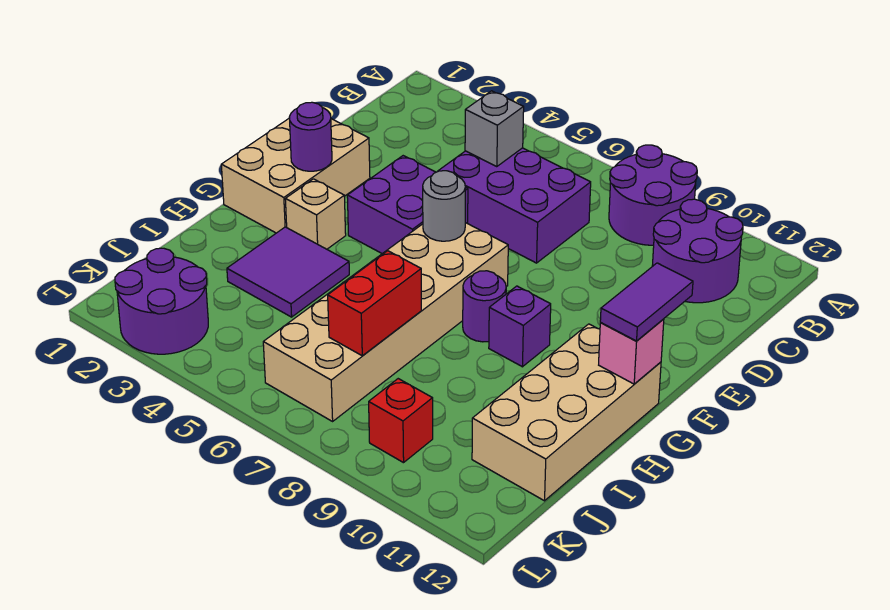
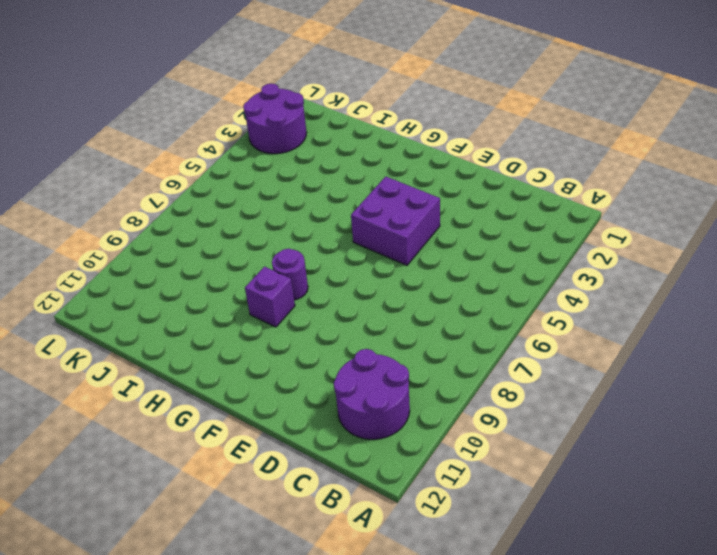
none -> purple round brick A8:B9 level 1
none -> purple brick C5:D7 level 1
none -> tan brick E1:G2 level 1

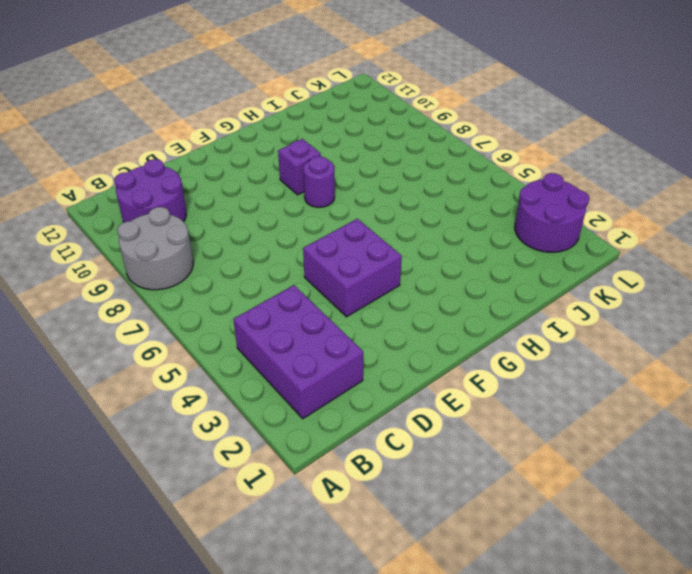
grey round brick A8:B9 level 1 -> purple round brick A8:B9 level 1
purple brick B2:C4 level 1 -> purple brick C5:D7 level 1
none -> tan brick E1:G2 level 1
none -> tan brick F6:K7 level 1
none -> tan brick G3 level 1

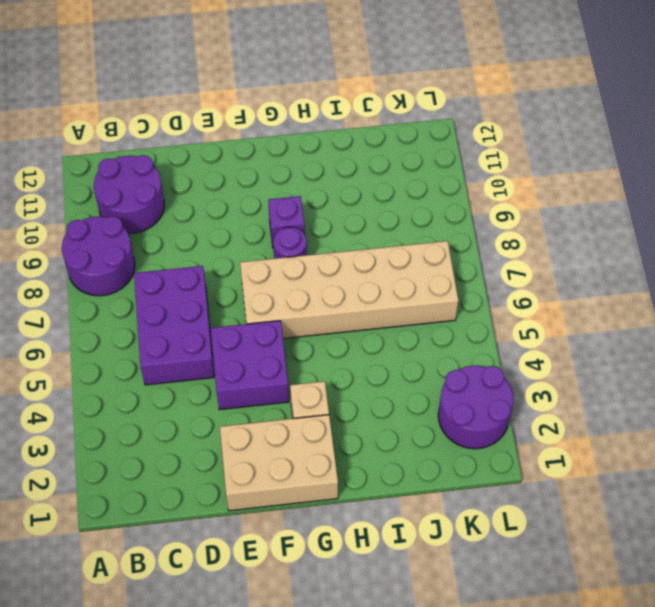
none -> tan brick G11:J12 level 1
none -> purple tile H3:I4 level 1
none -> red brick K9 level 1

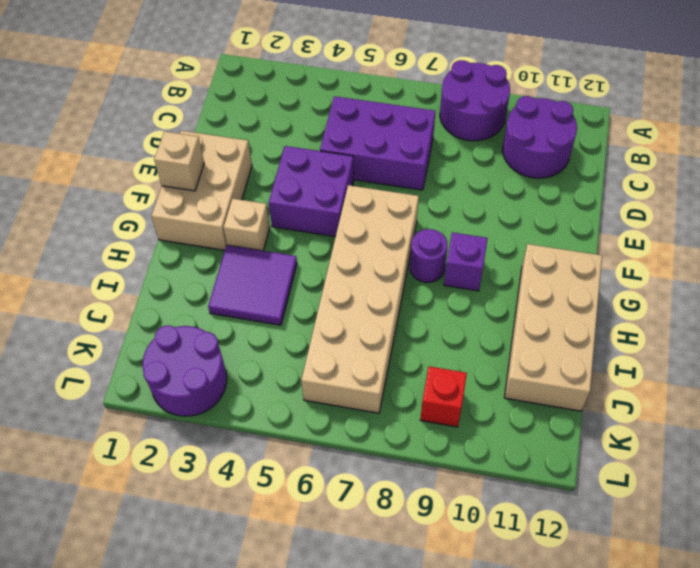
tan brick F1 level 2 -> none
none -> grey brick C5 level 2
none -> purple round brick F2 level 2
none -> grey round brick F6 level 2

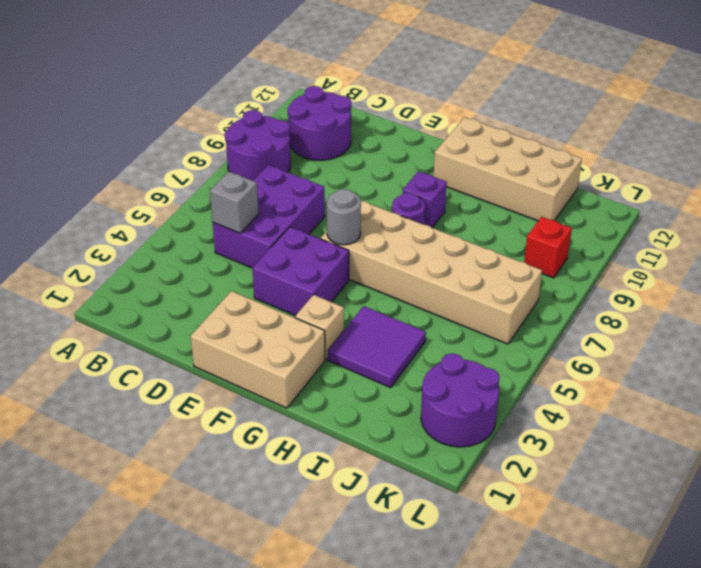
none -> purple round brick F2 level 2
none -> pink brick G12 level 2
none -> red brick I7:J7 level 2

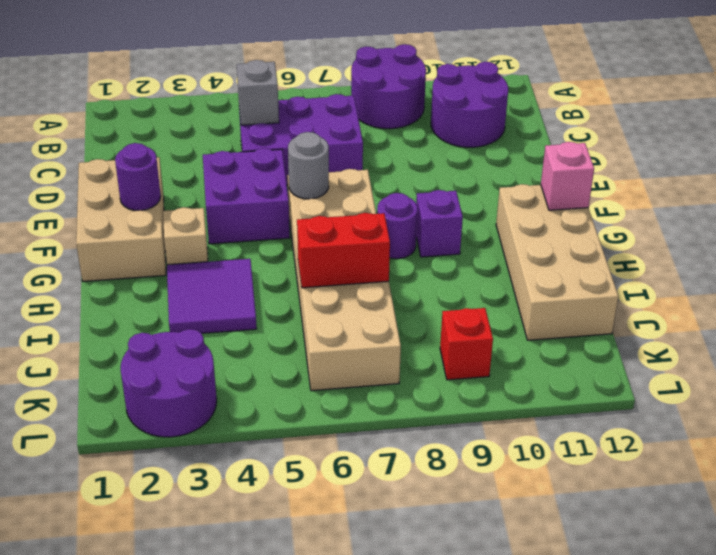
red brick I6:I7 level 2 -> red brick I7:J7 level 2
none -> purple tile F12:G12 level 3

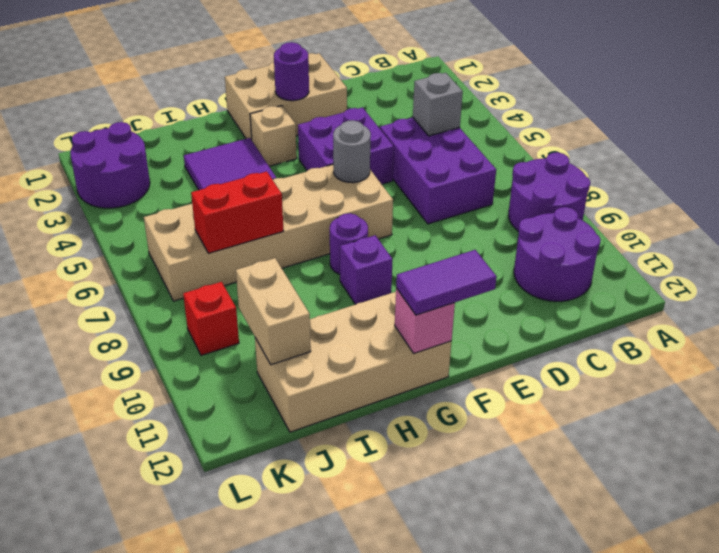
tan brick J10:J11 level 2 -> none

